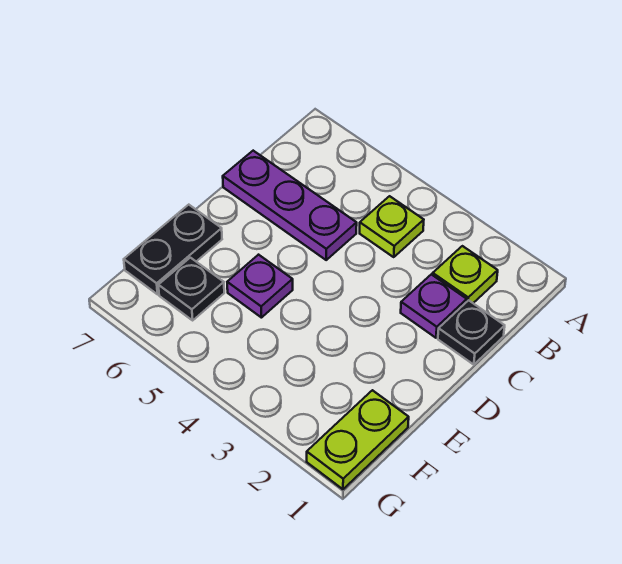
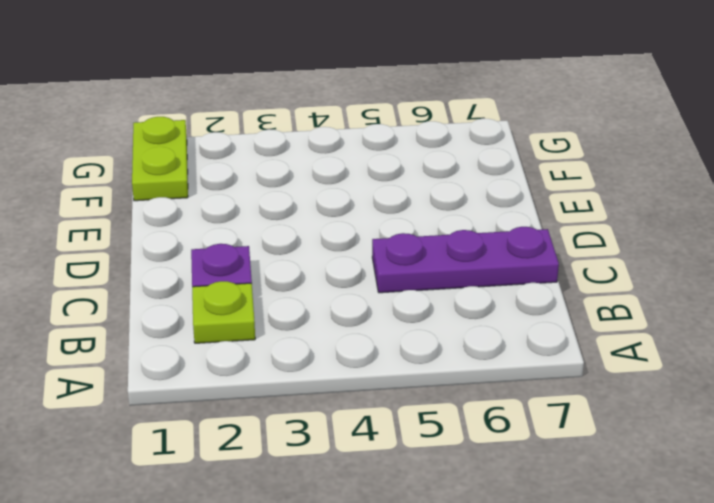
none -> lime plate B4 level 1
none -> black plate C1 level 1

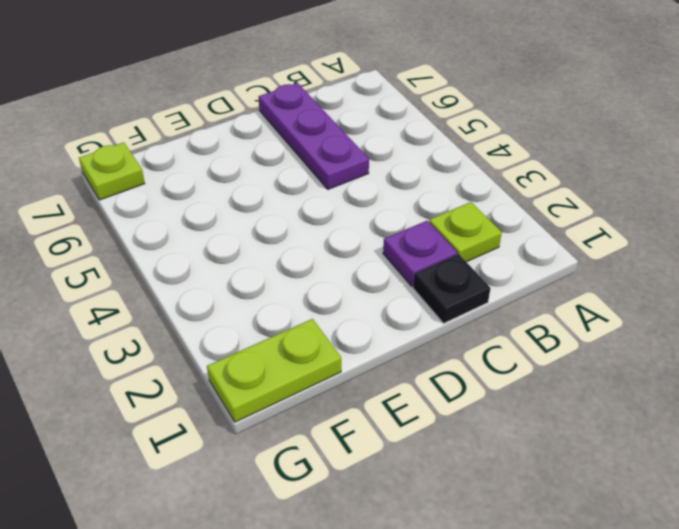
lime plate G7 level 1 -> lime plate B4 level 1
none -> purple plate E5 level 1
none -> black plate E7:F7 level 1

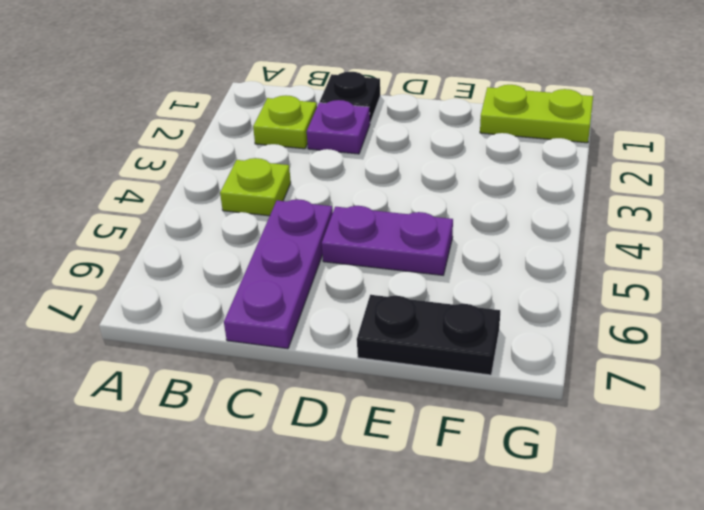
purple plate D5:E5 level 1 -> purple plate E5 level 1
none -> black plate F6 level 1

